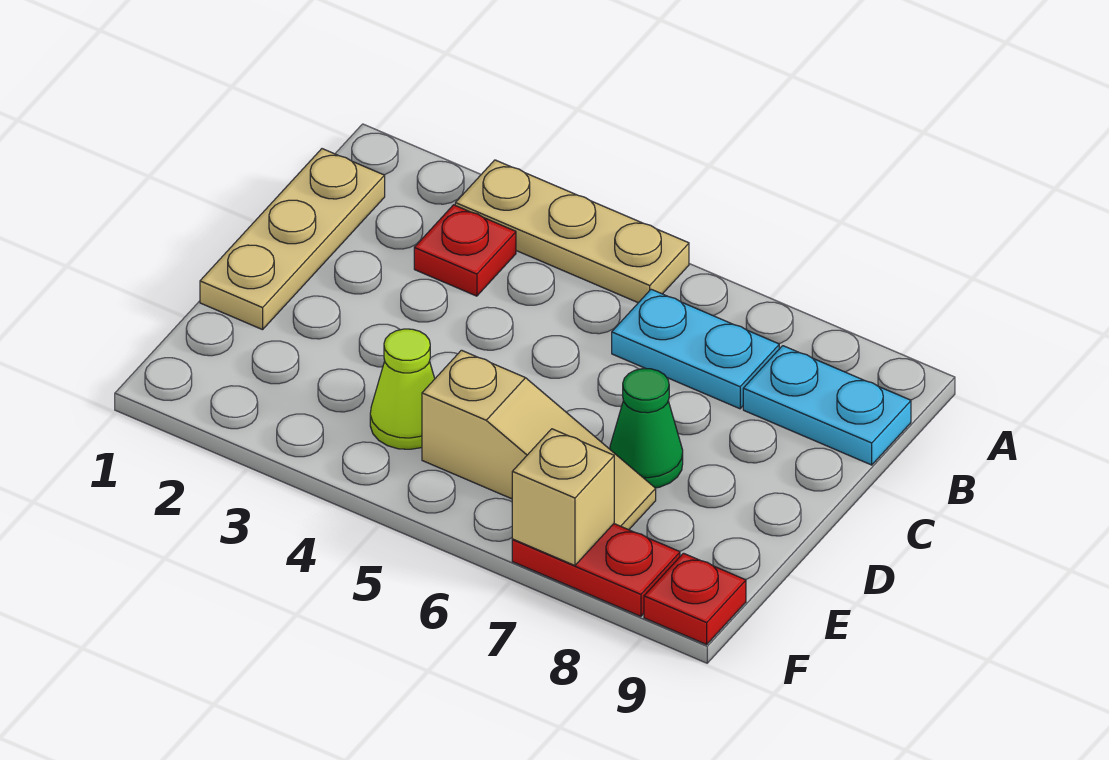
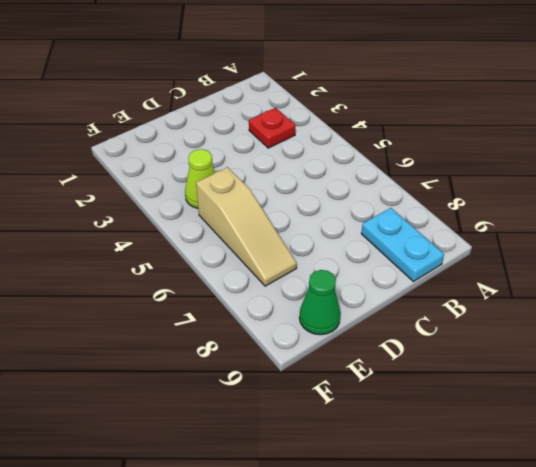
green cone E9 level 1 -> green cone D7 level 1
none -> tan plate A3:A5 level 1
none -> tan plate B1:D1 level 1

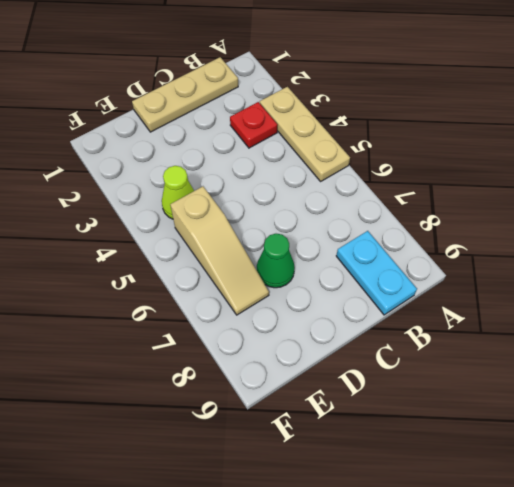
none -> cyan plate B6:B7 level 1
none -> red plate F7:F8 level 1

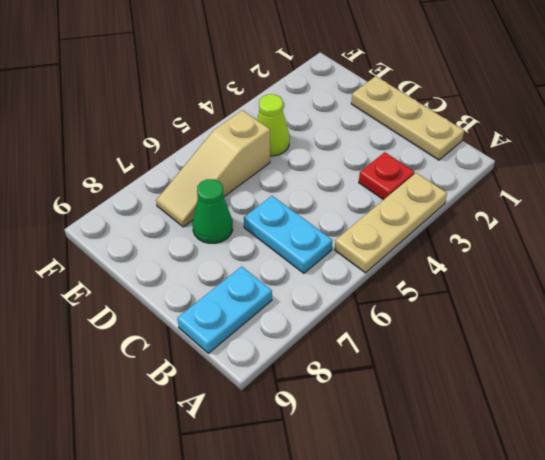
cyan plate B6:C6 level 1 -> cyan plate B6:B7 level 1
none -> red plate F7:F8 level 1
none -> red plate F9 level 1

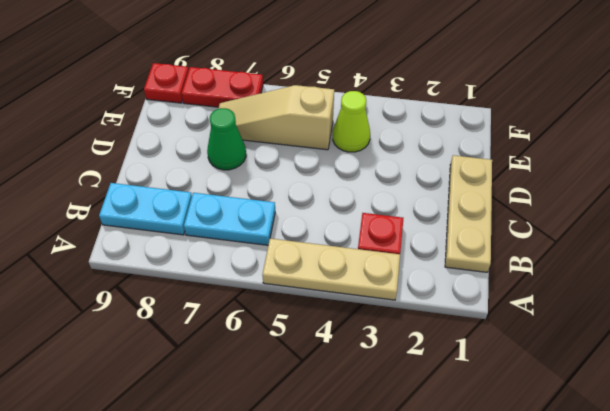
none -> tan brick F7 level 2

